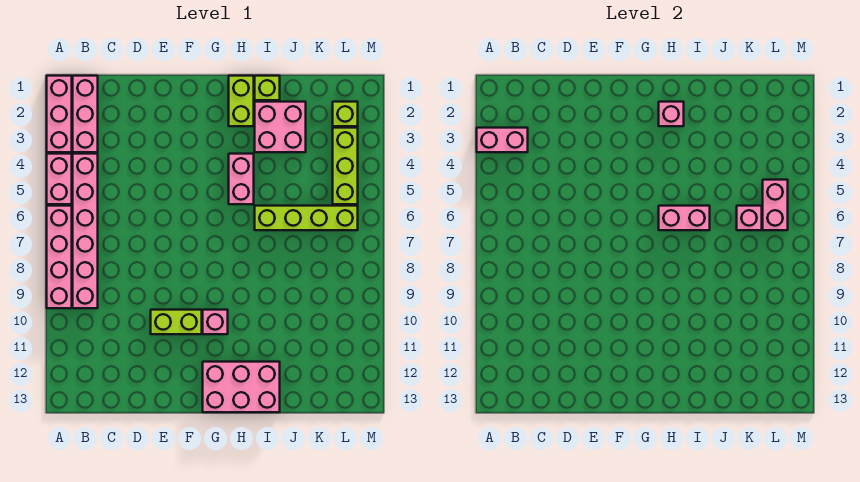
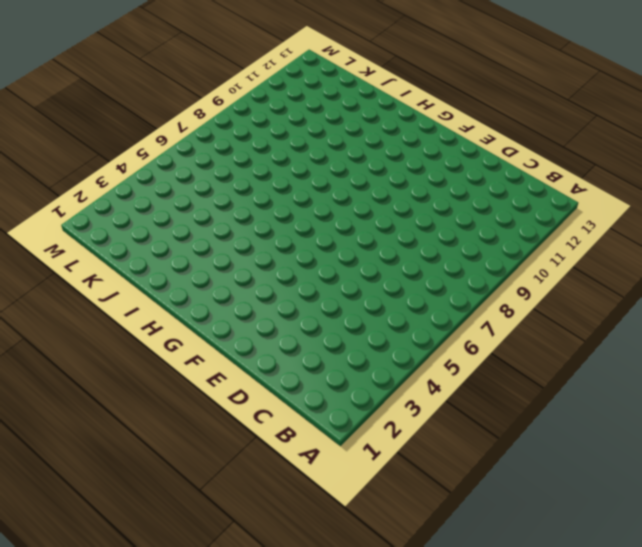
none -> pink brick A1:A3 level 1
none -> pink brick A4:A5 level 1
none -> pink brick A6:A9 level 1

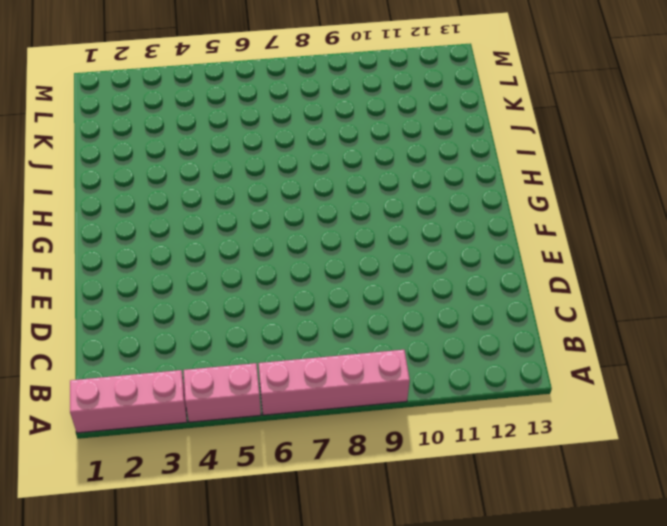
none -> pink brick B1:B3 level 1
none -> pink brick B4:B9 level 1
none -> lime brick E10:F10 level 1

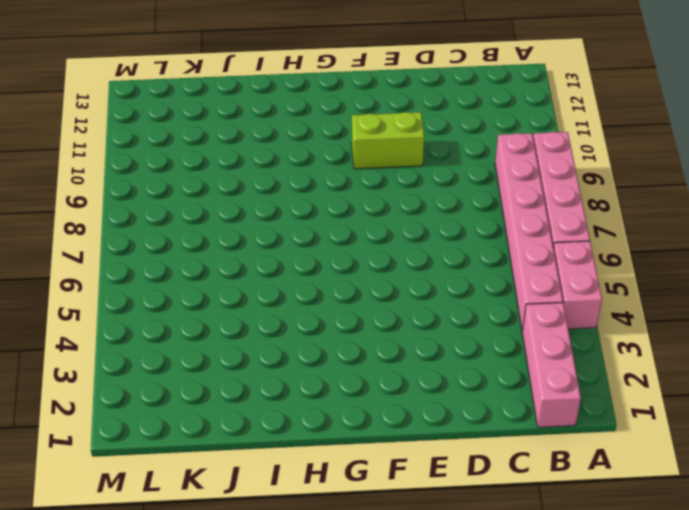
none -> pink brick A1:A3 level 1
none -> pink brick G10 level 1
none -> pink brick G12:I13 level 1

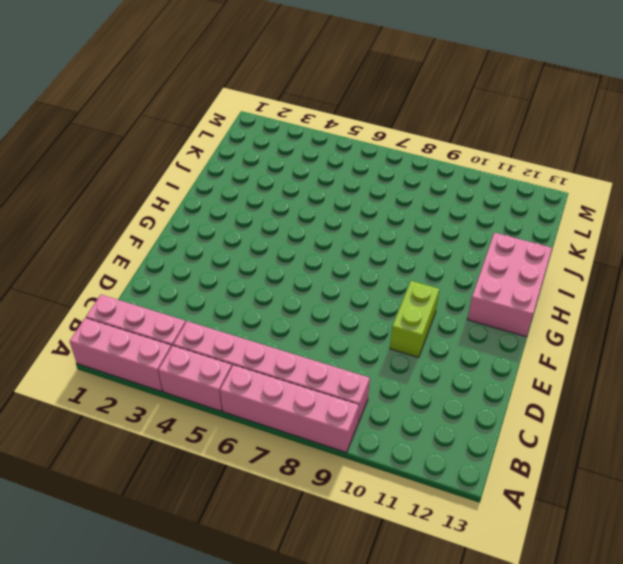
none -> pink brick G10 level 1
none -> lime brick H1:H2 level 1
none -> pink brick H4:H5 level 1

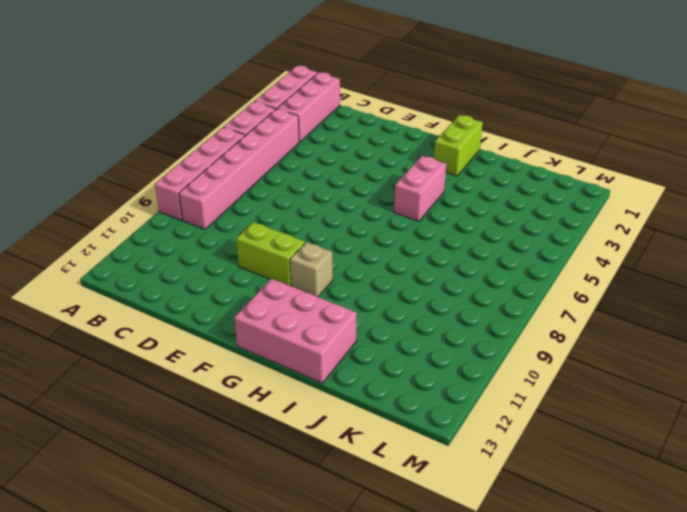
tan brick G10 level 1 -> pink brick G10 level 1
none -> lime brick I1 level 1
none -> pink brick I2:J3 level 1
none -> lime brick I6:L6 level 1

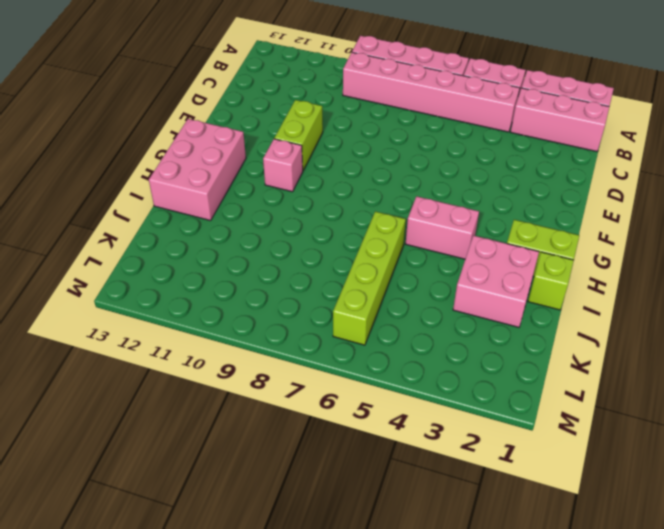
none -> lime brick L2 level 1
none -> lime brick L3:L5 level 1
none -> pink brick A3:B3 level 2

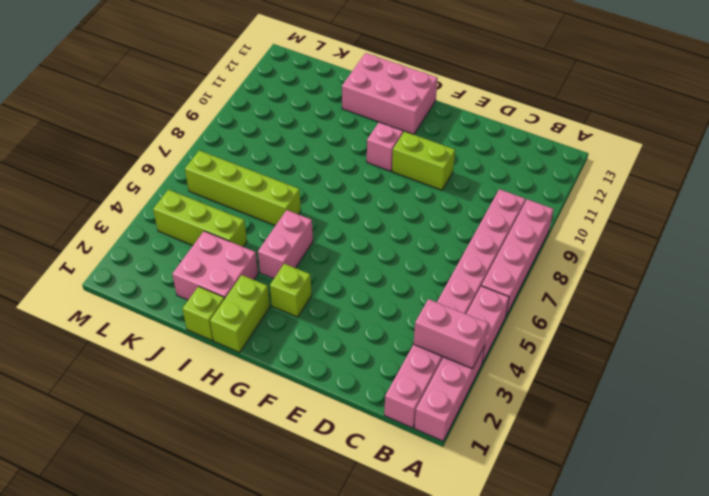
lime brick G3 level 1 -> lime brick L2 level 1
lime brick J4:L4 level 1 -> lime brick L3:L5 level 1
none -> pink brick H2 level 2
none -> pink brick H6:I6 level 2
none -> pink brick K6 level 2

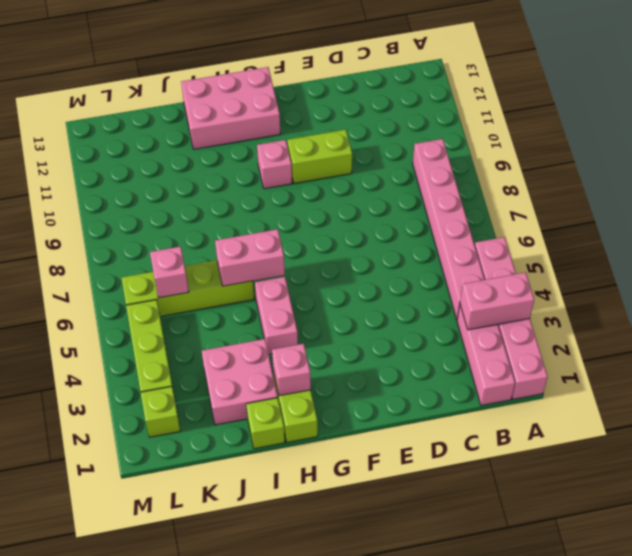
none -> pink brick A6:A9 level 1
none -> pink brick L5:L6 level 2

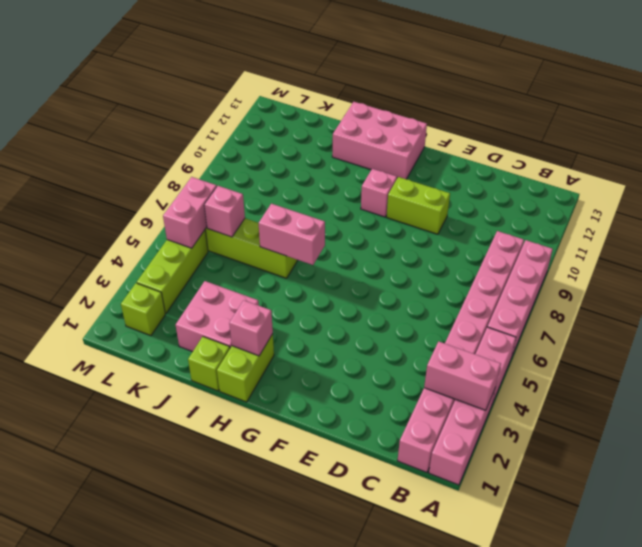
none -> pink brick H4:H5 level 1

